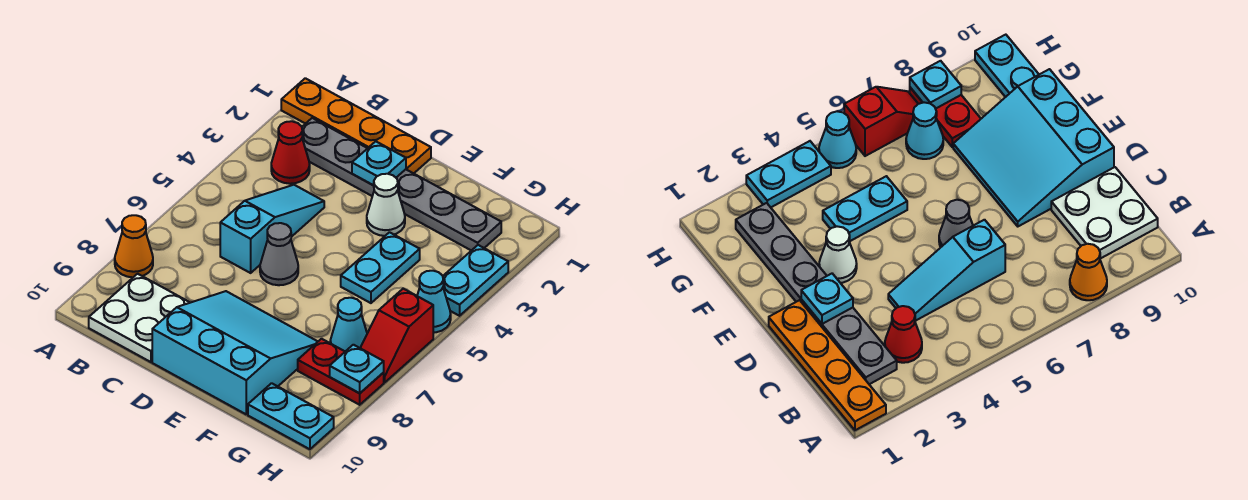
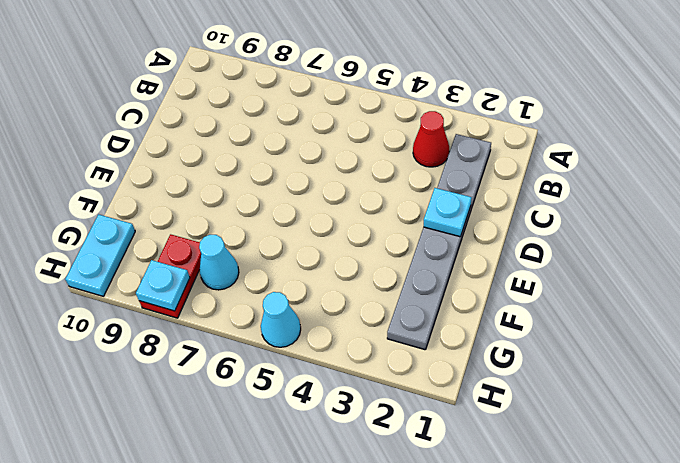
none -> orange plate A1:D1 level 1
none -> orange cone A8 level 1
none -> white plate B9:C10 level 1

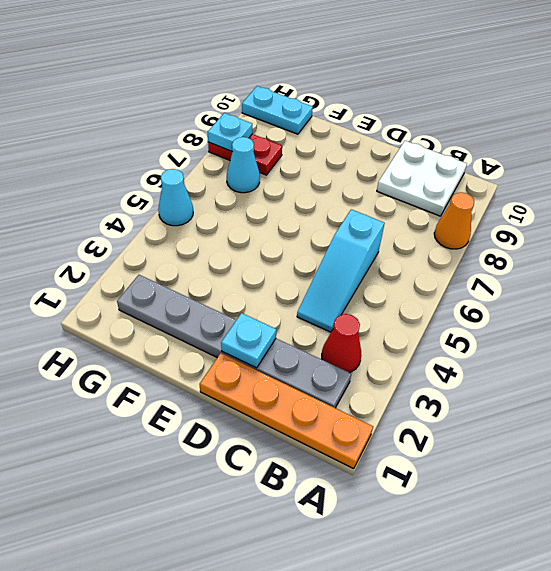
none -> grey cone D6 level 1
none -> cyan slope D8:F10 level 1 top 10
none -> white cone E3 level 1

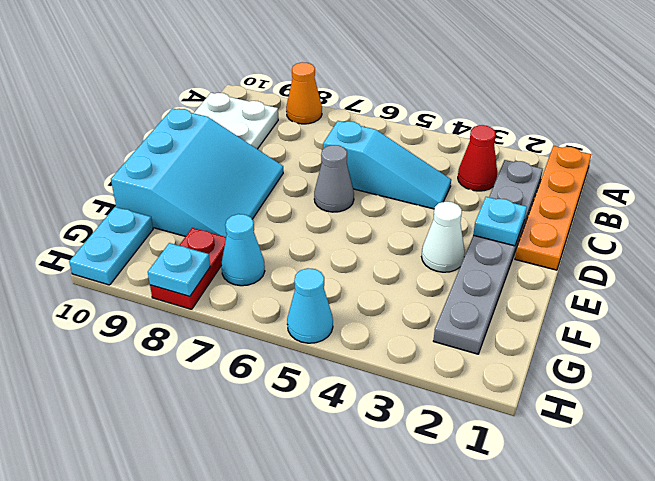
none -> cyan plate F4:F5 level 1
none -> cyan plate H3:H4 level 1
none -> red slope H6:H7 level 1 top 6

